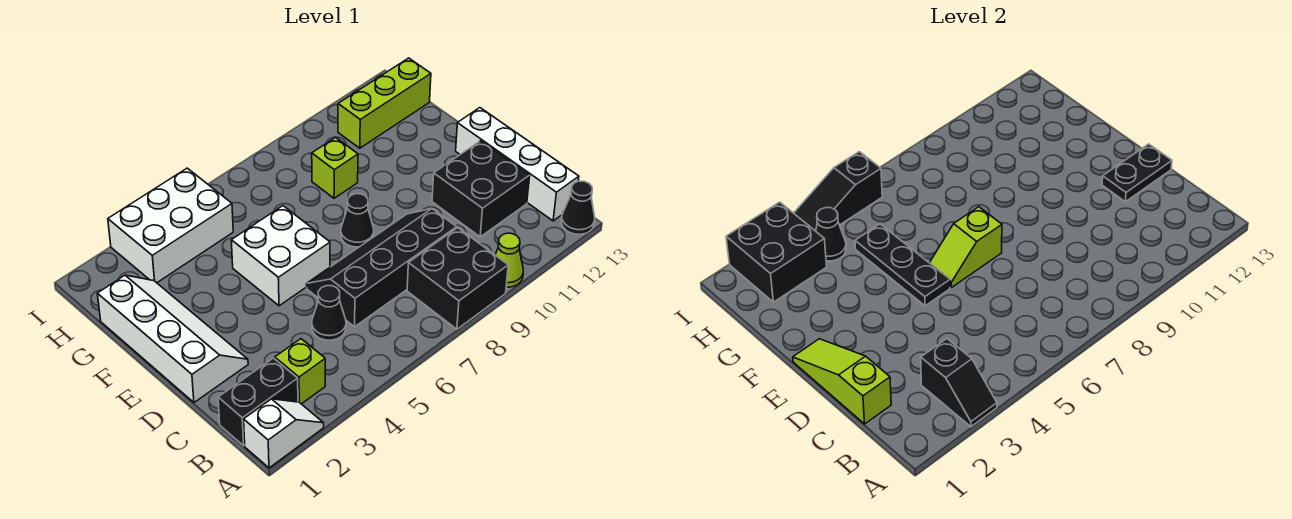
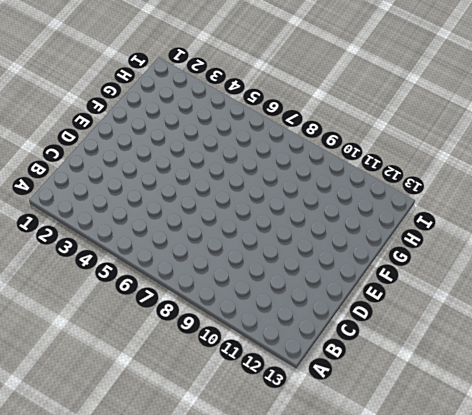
none -> white slope A1:A2 level 1 top 1
none -> black brick A8:B9 level 1
none -> lime cone A10 level 1

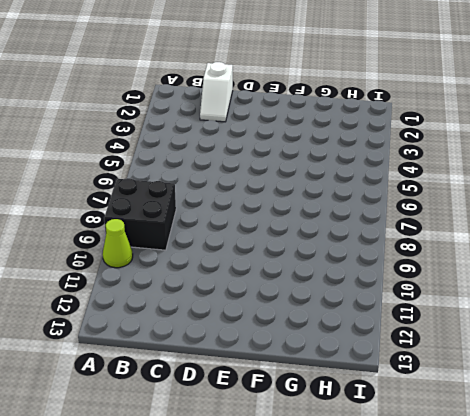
white slope C1:C2 level 1 top 1 -> white slope A1:A2 level 1 top 1
none -> black cone A13 level 1
none -> black brick B1:B2 level 1
none -> lime brick B3 level 1

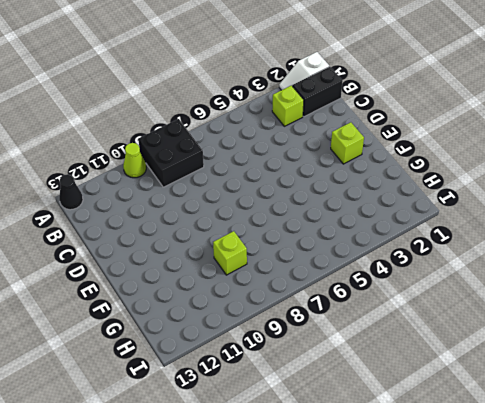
lime brick E2 level 1 -> white slope D1:G2 level 1 top 1
none -> white brick B13:E13 level 1
none -> black cone C5 level 1
none -> black slope C6:D9 level 1 top C

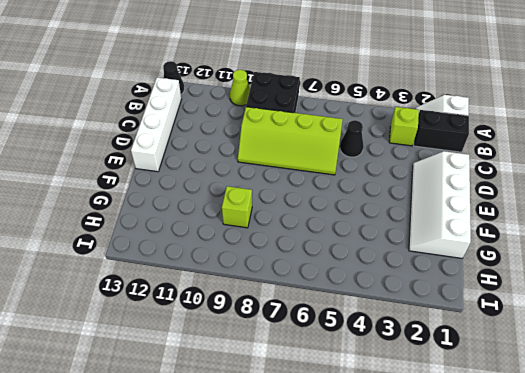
lime slope C6:D9 level 1 top C -> black slope C6:D9 level 1 top C
none -> black brick C11:D12 level 1
none -> white brick E5:F6 level 1
none -> black cone E8 level 1

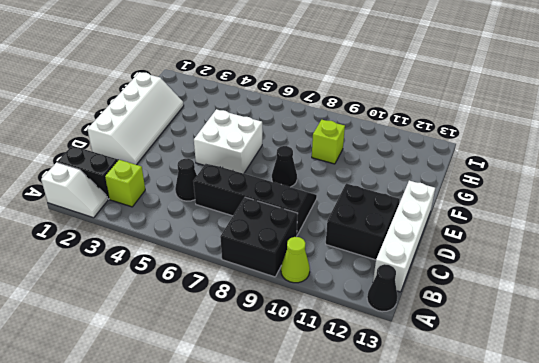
none -> white brick H3:I5 level 1
none -> lime brick H11:H13 level 1
none -> black slope A3:B3 level 2 top B

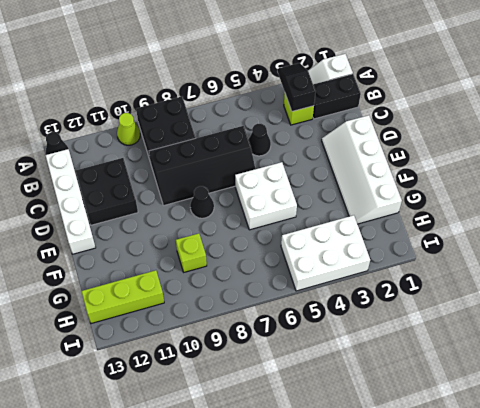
none -> lime slope C1:E1 level 2 top C
none -> black plate D12:D13 level 2
none -> black plate E5:G5 level 2

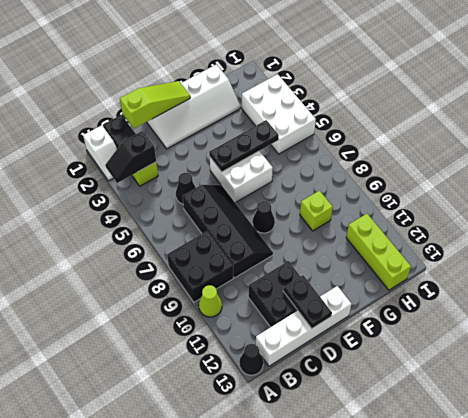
none -> lime slope E6:E7 level 2 top 7
none -> black brick H2:I3 level 2
none -> black cone H4 level 2

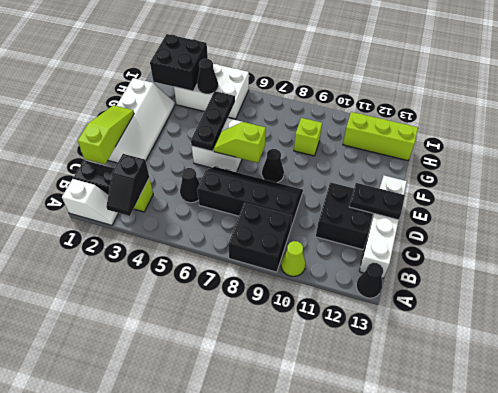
none -> black slope I4:I6 level 2 top 6

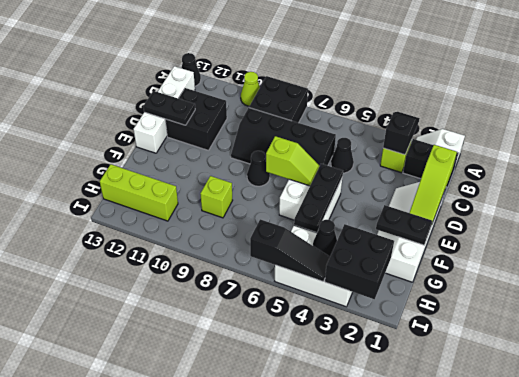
black plate F1:F2 level 2 -> none

